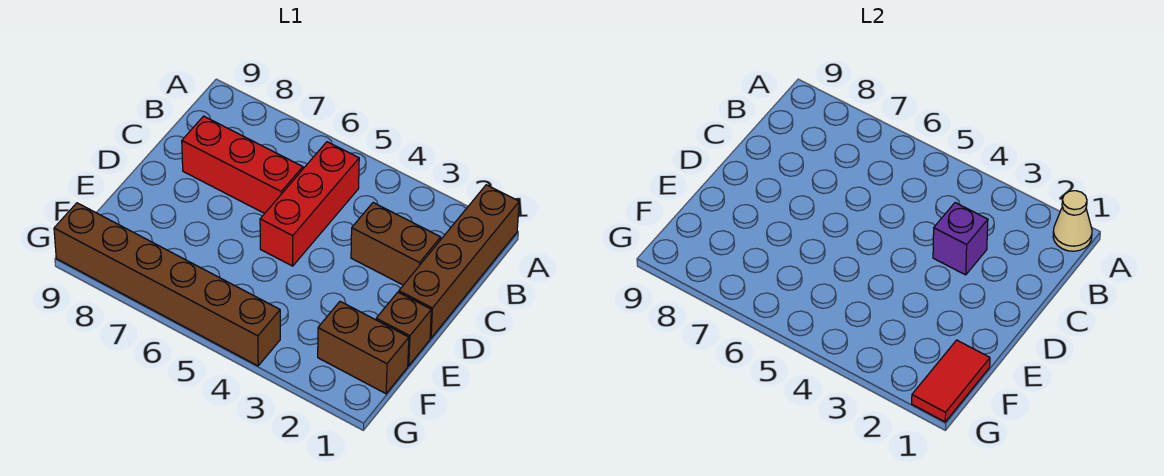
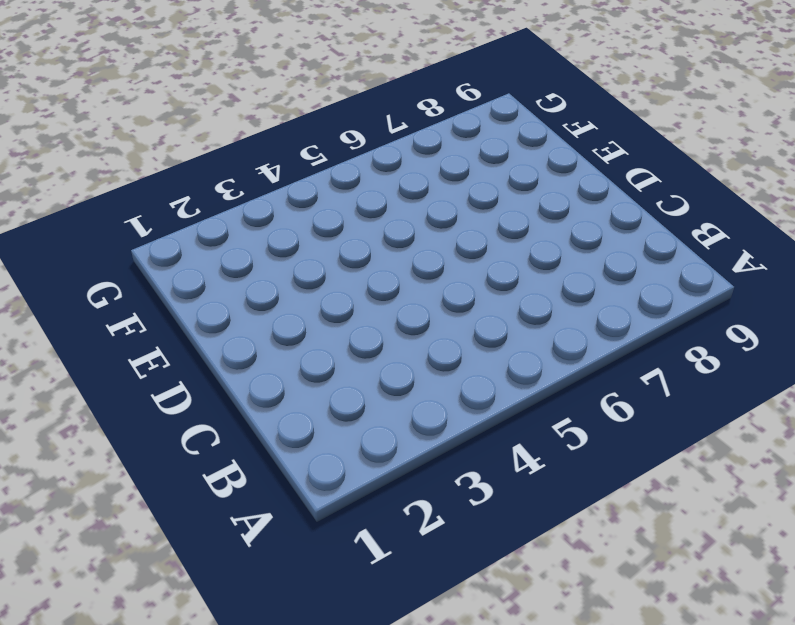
none -> brown brick A1:D1 level 1
none -> red brick B5:D5 level 1

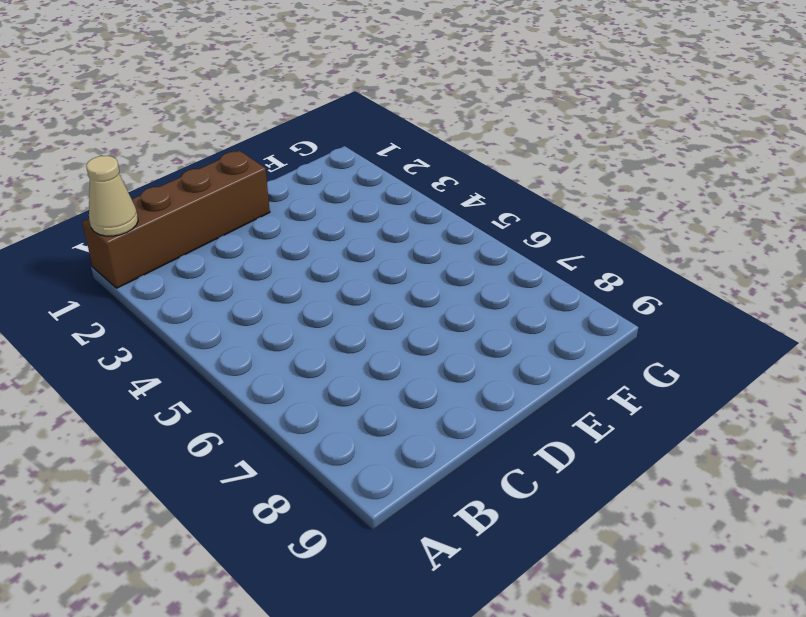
none -> red brick B5:D5 level 1
none -> brown brick C2:C3 level 1

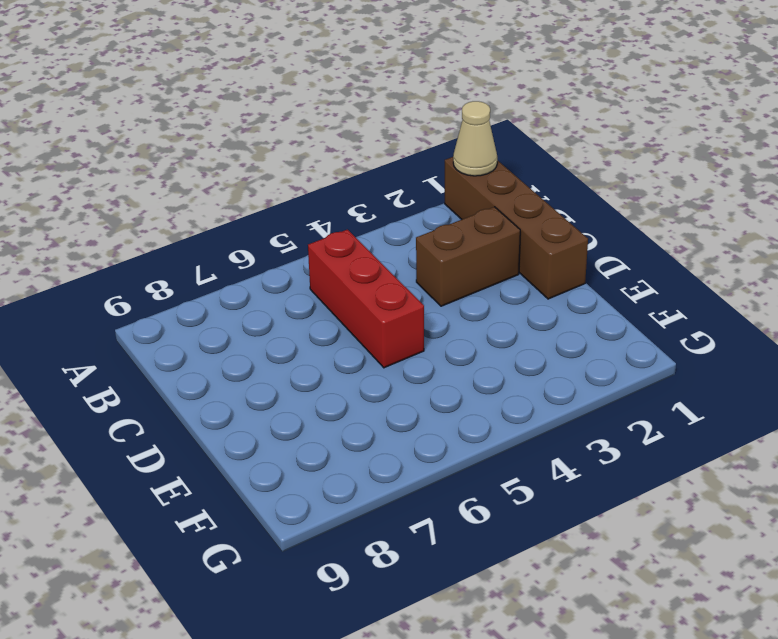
none -> red brick C6:C8 level 1
none -> brown brick E1 level 1

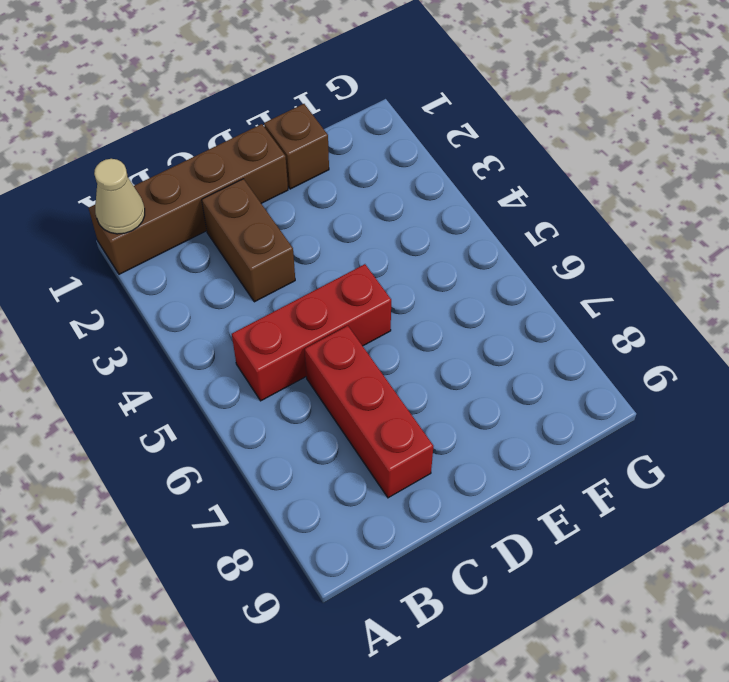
none -> brown brick F1:F2 level 1
none -> brown brick G4:G9 level 1

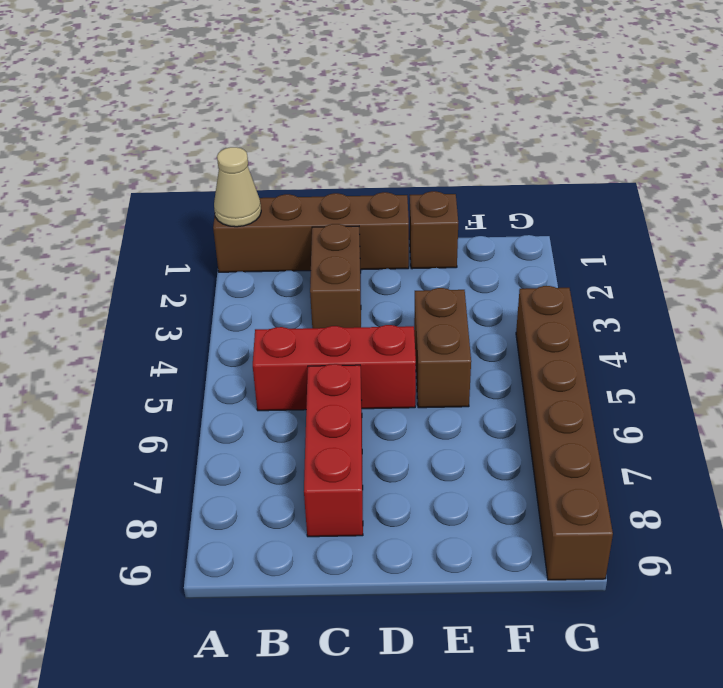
brown brick E4:E5 level 1 -> brown brick F1:F2 level 1
none -> purple brick C3 level 2
none -> red tile F1:G1 level 2

